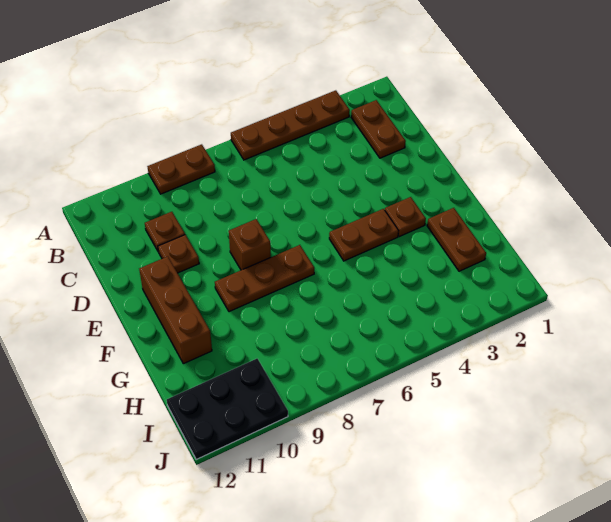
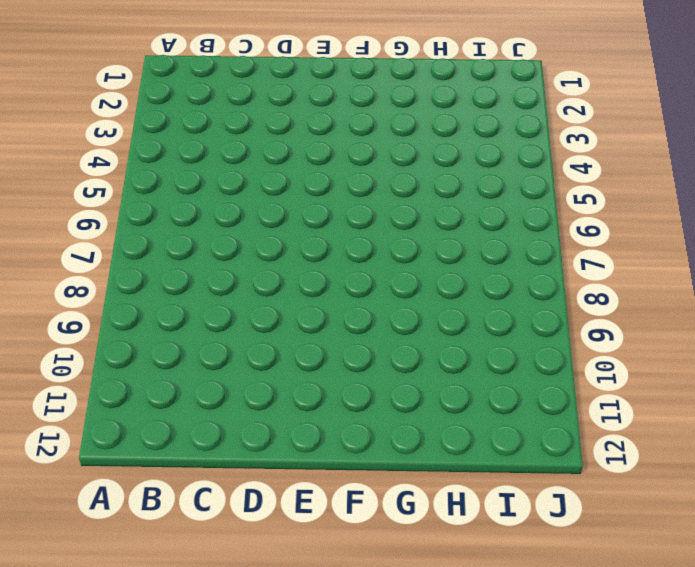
none -> brown plate A3:A6 level 1
none -> brown plate A8:A9 level 1
none -> brown plate B2:C2 level 1

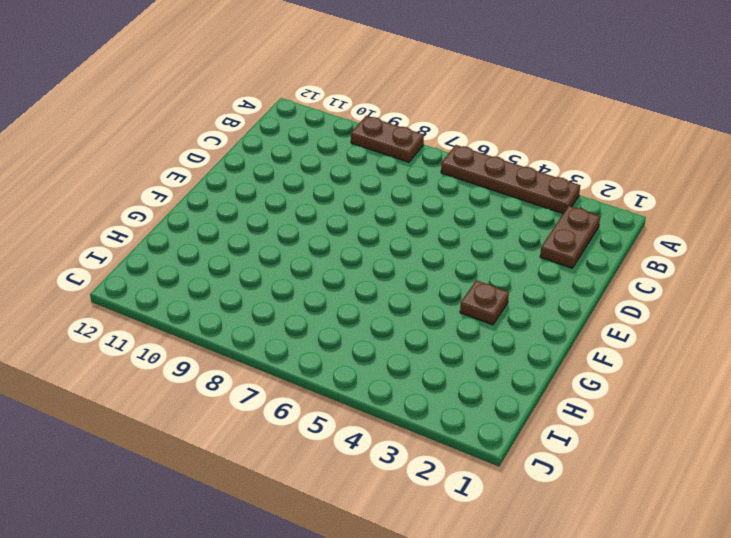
none -> brown plate C10 level 1
none -> brown plate D10 level 1
none -> brown brick E8 level 1

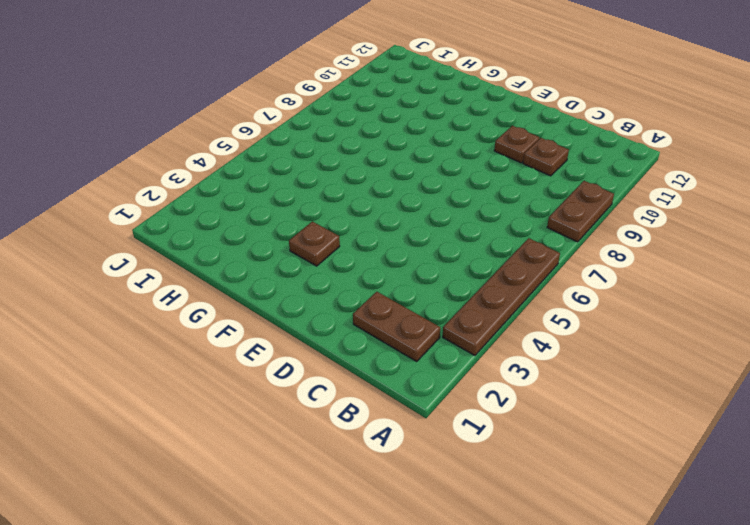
none -> brown brick E8 level 1
none -> brown brick E11:G11 level 1
none -> brown plate F4:F5 level 1

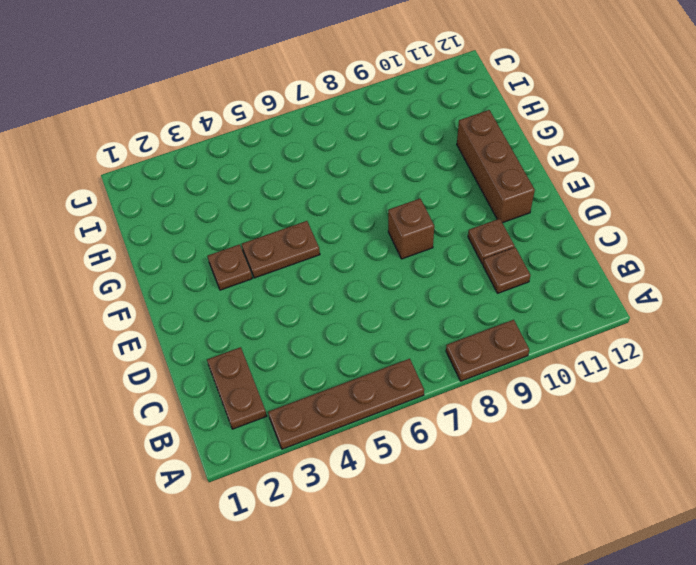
none -> brown plate F7:F9 level 1
none -> brown plate G2:H2 level 1
none -> black plate I10:J12 level 1

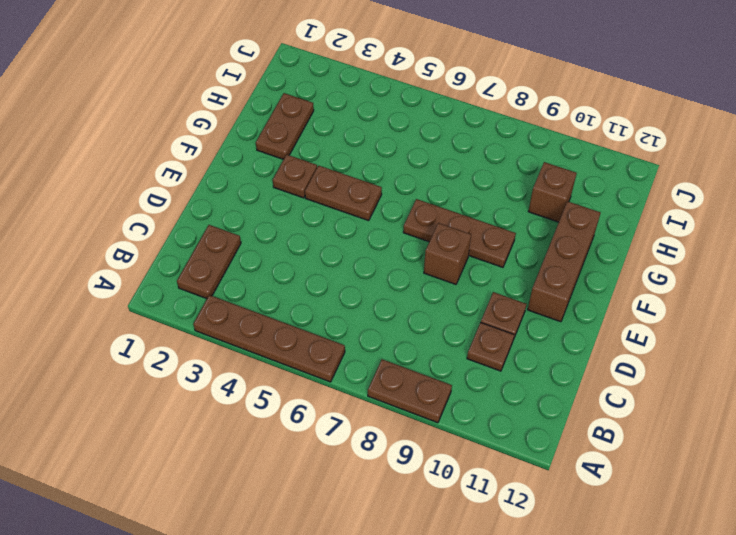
brown brick H10 level 1 -> none
none -> black plate I10:J12 level 1

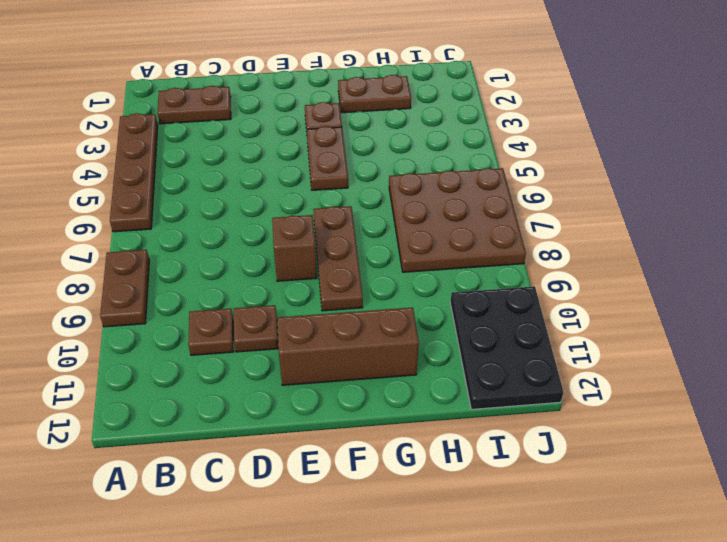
brown plate H6:J8 level 1 -> none

